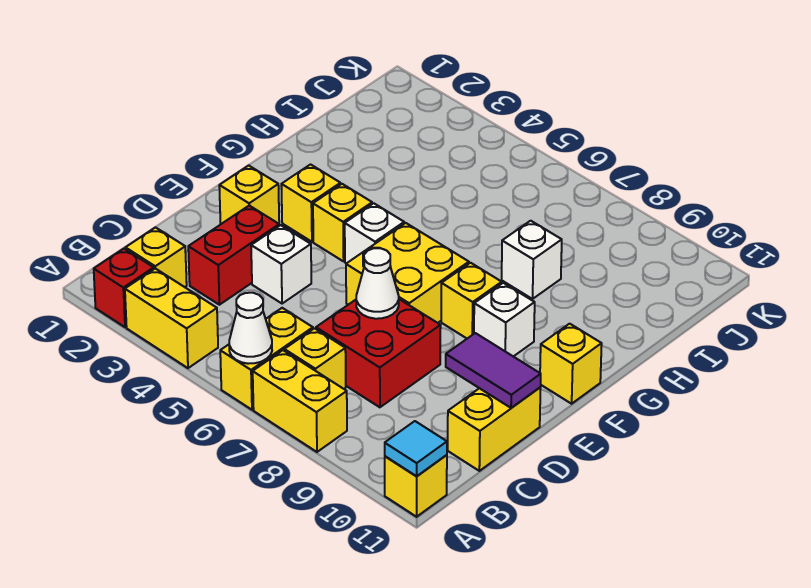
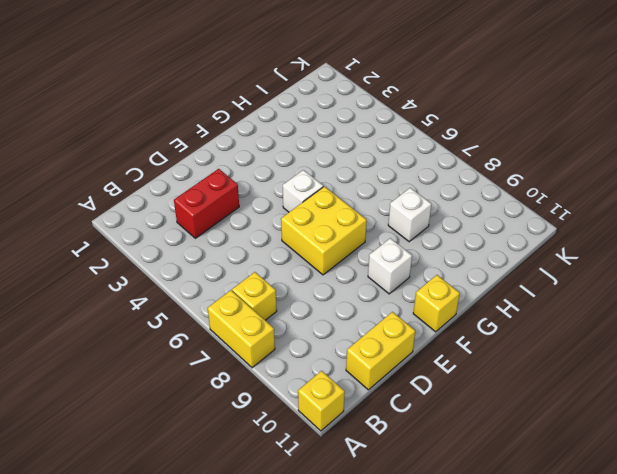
none -> red brick A2 level 1
none -> yellow brick A3:A4 level 1
none -> yellow brick A6:B6 level 1

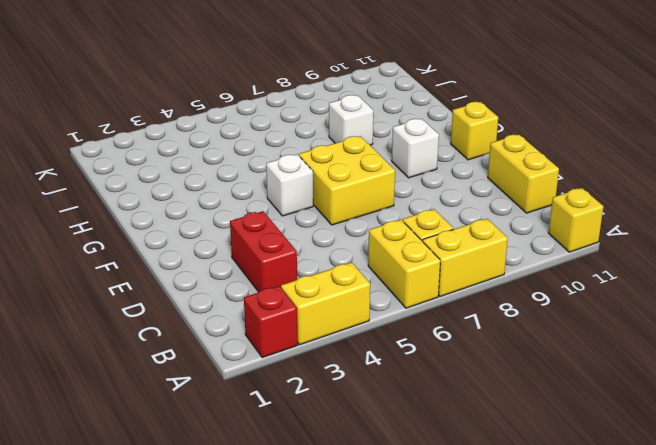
none -> yellow brick B2 level 1
none -> red brick C7:D8 level 1
none -> white brick D4 level 1

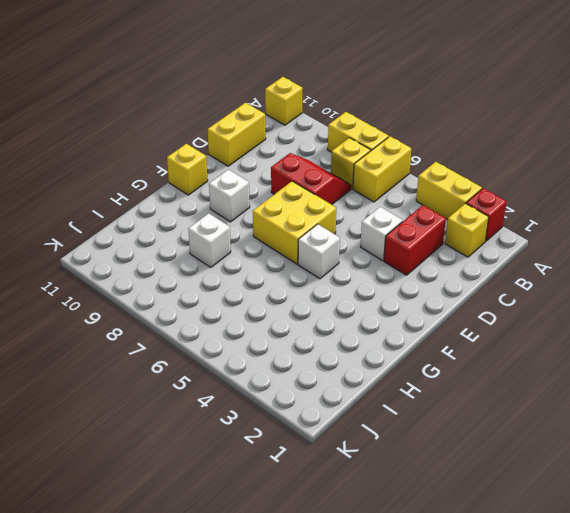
red slope C7:D8 level 1 top D -> red brick C7:D8 level 1
none -> yellow brick E2 level 1
none -> yellow brick F3 level 1
none -> yellow brick F4 level 1

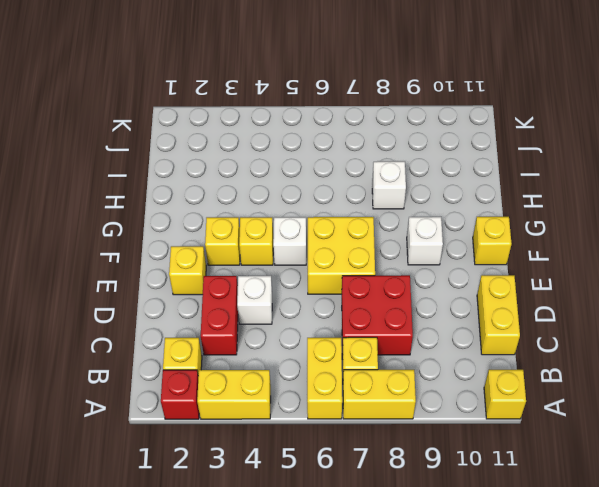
none -> yellow brick F8 level 1
none -> white cone A6 level 2
none -> cyan tile A11 level 2

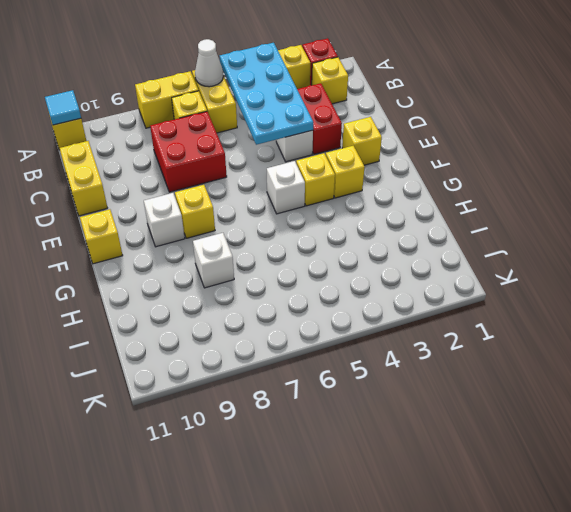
cyan plate A4:D5 level 2 -> none
none -> yellow brick E6:F7 level 1
none -> white cone D7 level 2
none -> purple tile D10:D11 level 2

